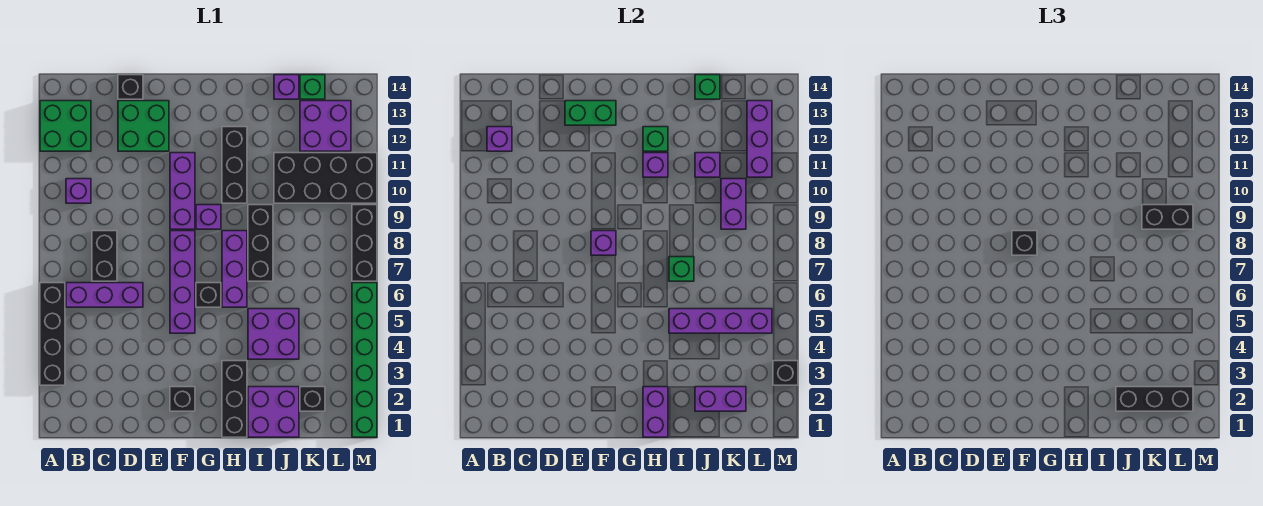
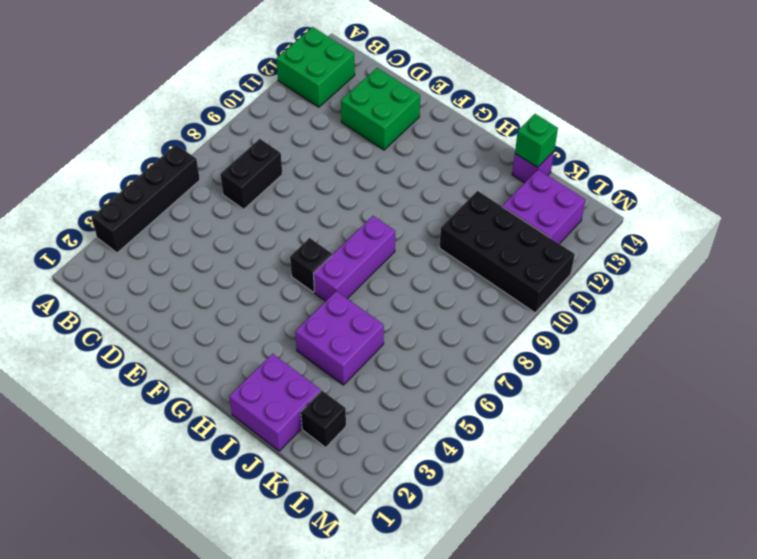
none -> purple brick B6:D6 level 1
none -> purple brick B10 level 1
none -> black brick D14 level 1
none -> black brick F2 level 1

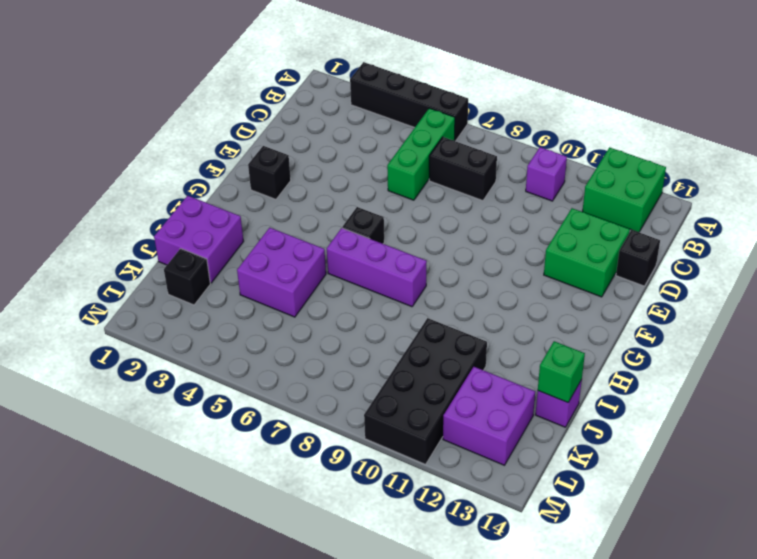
green brick B6:D6 level 1 -> purple brick B6:D6 level 1
none -> purple brick F5:F8 level 1
none -> purple brick F9:F11 level 1
none -> purple brick G9 level 1
none -> black brick H1:H3 level 1

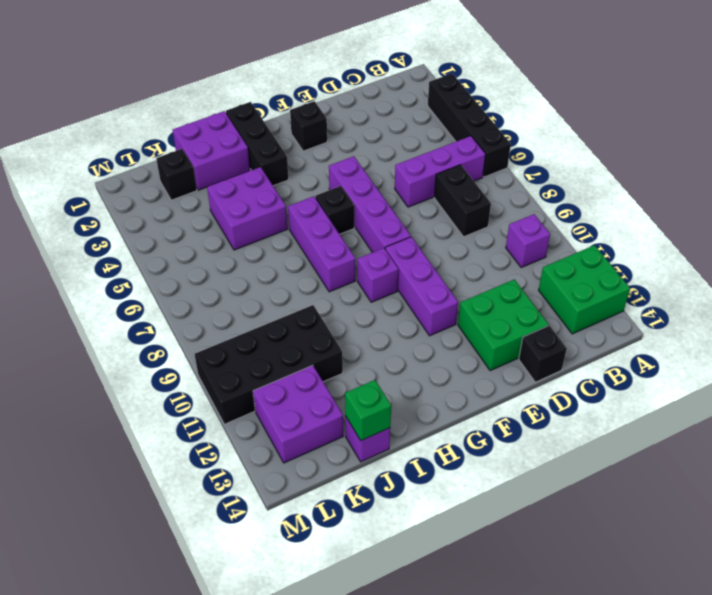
none -> black brick H10:H12 level 1
none -> black brick I7:I9 level 1
none -> green brick K14 level 1
none -> green brick M1:M6 level 1

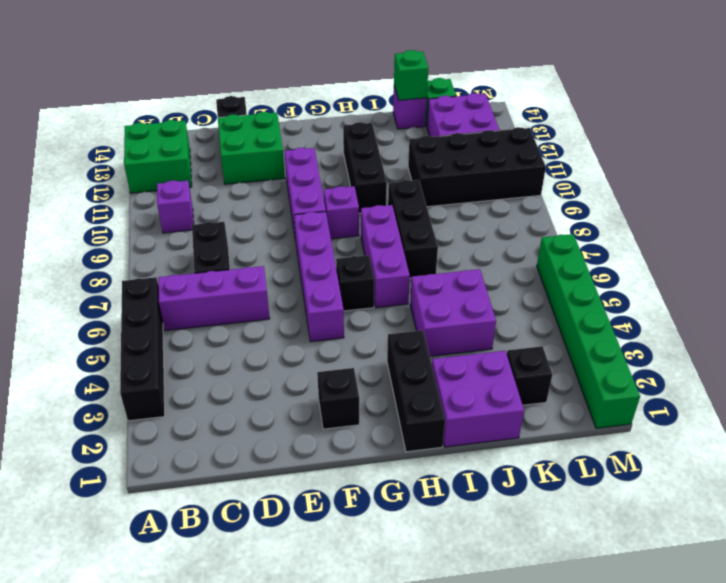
none -> black brick M7:M9 level 1
none -> purple brick B12 level 2
none -> green brick E13:F13 level 2
none -> purple brick F8 level 2

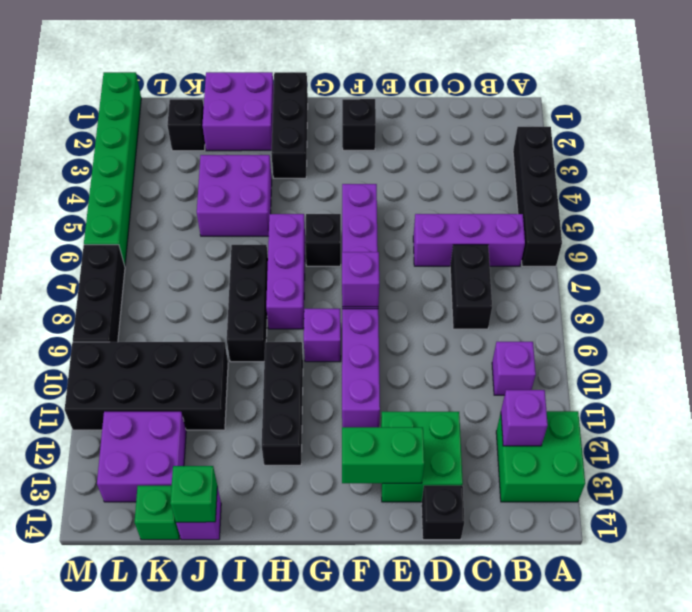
none -> purple brick H1:H2 level 2
none -> purple brick H11 level 2
none -> green brick H12 level 2
none -> purple brick I5:L5 level 2

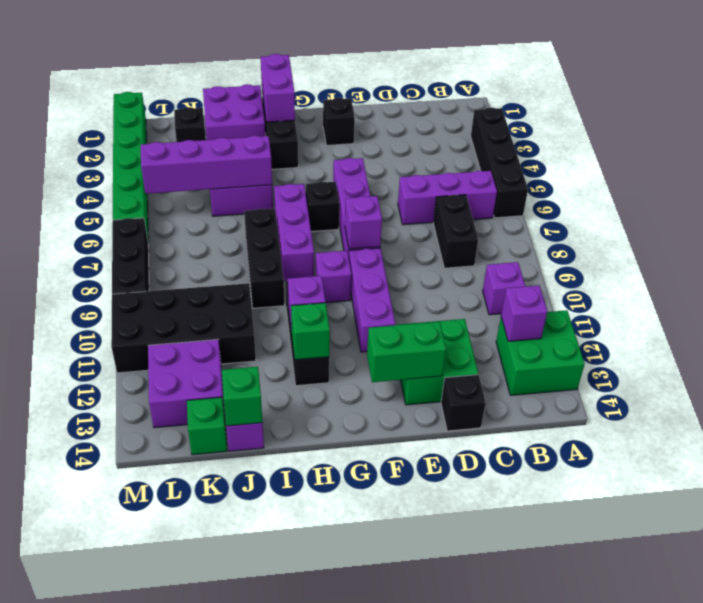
none -> green brick I7 level 2
none -> purple brick J2:K2 level 2
none -> purple brick J11 level 2
none -> purple brick K9:K10 level 2

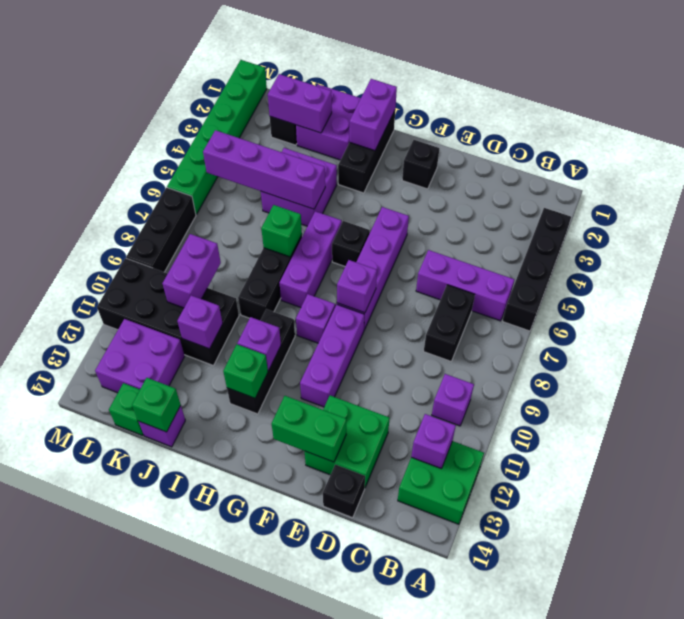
none -> purple brick L11:L13 level 2
none -> black brick M3 level 2
none -> black brick F8 level 3
none -> black brick J2:L2 level 3

